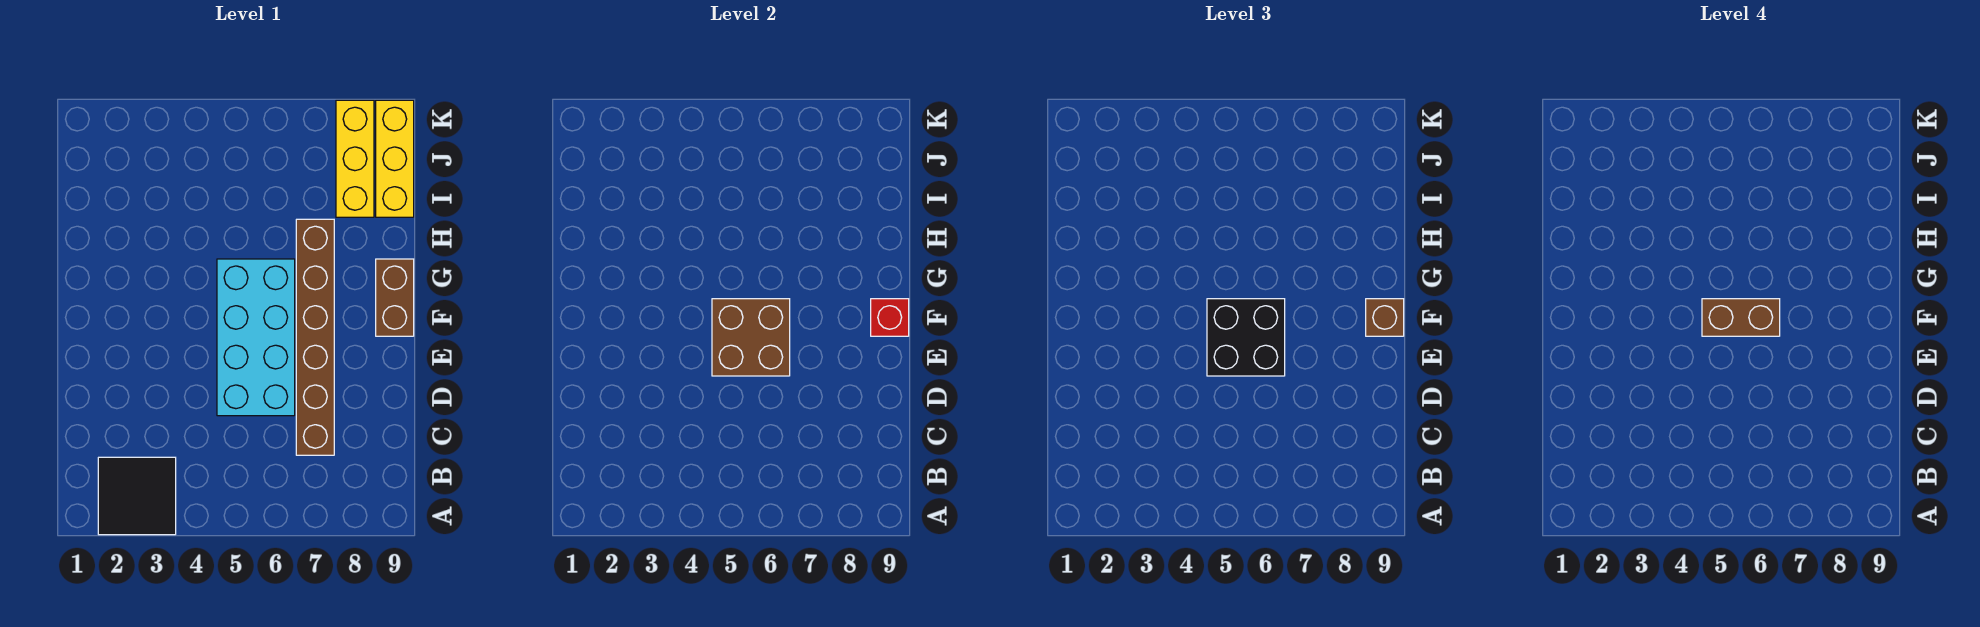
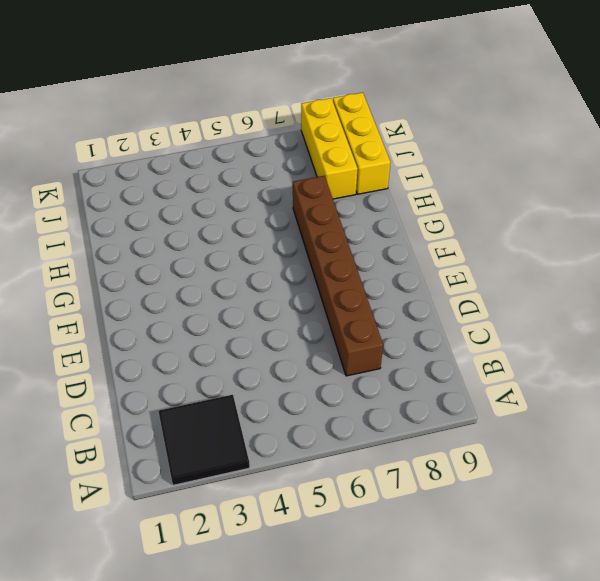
none -> cyan brick D5:G6 level 1
none -> brown brick F9:G9 level 1

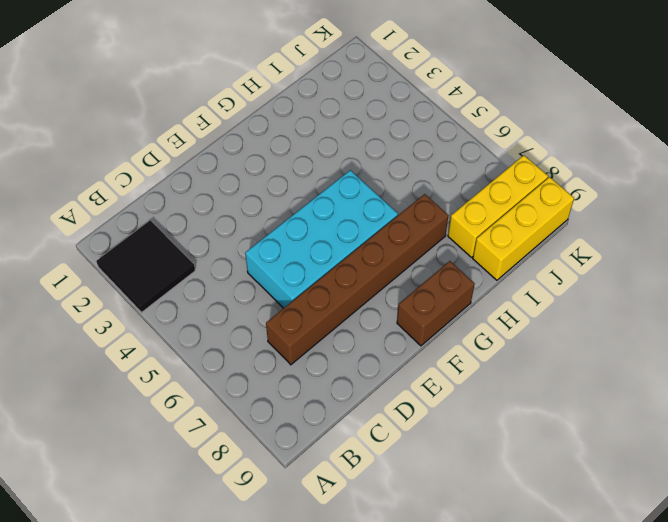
none -> brown brick E5:F6 level 2
none -> red brick F9 level 2

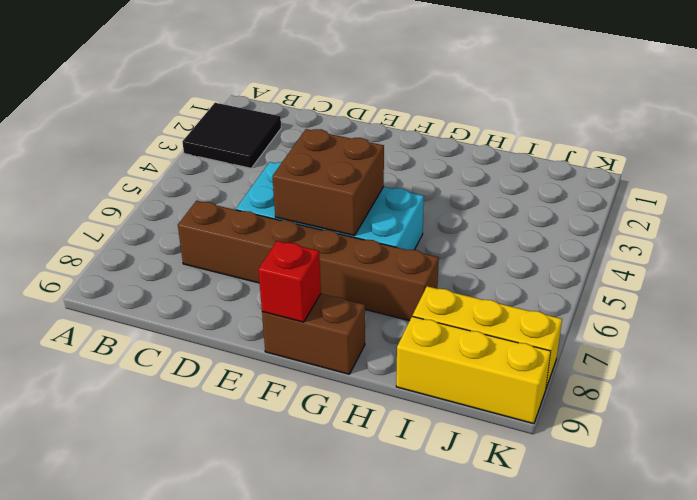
none -> black brick E5:F6 level 3
none -> brown brick F9 level 3

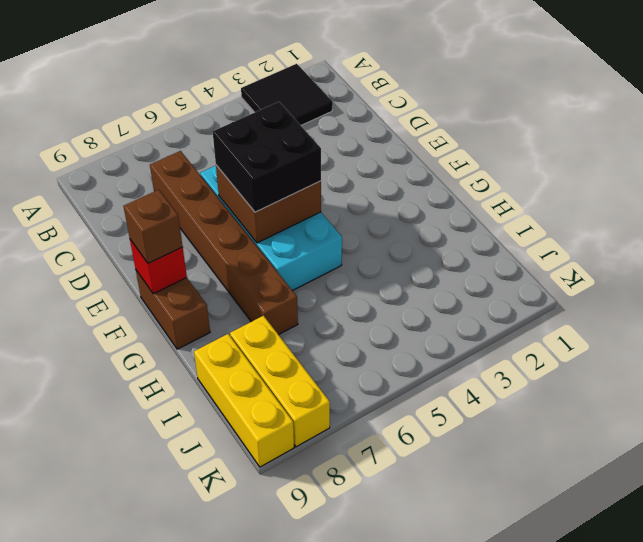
none -> brown brick F5:F6 level 4

